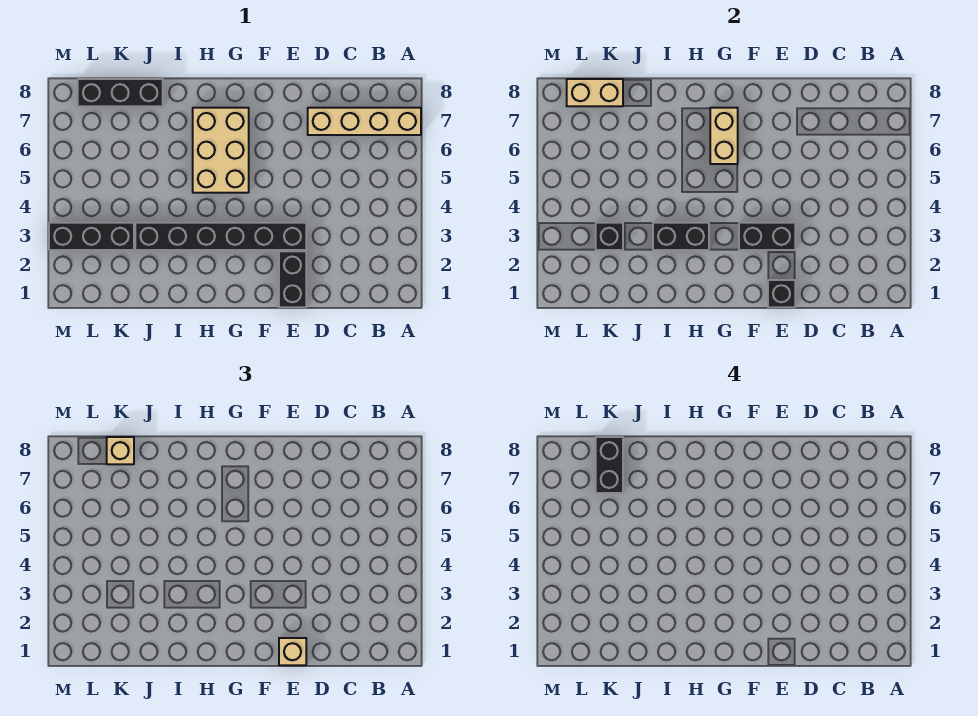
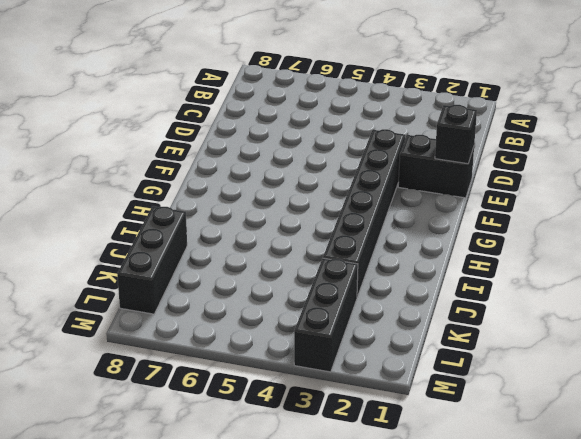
none -> tan brick A7:D7 level 1
none -> tan brick G5:H7 level 1
none -> black brick E3:F3 level 2

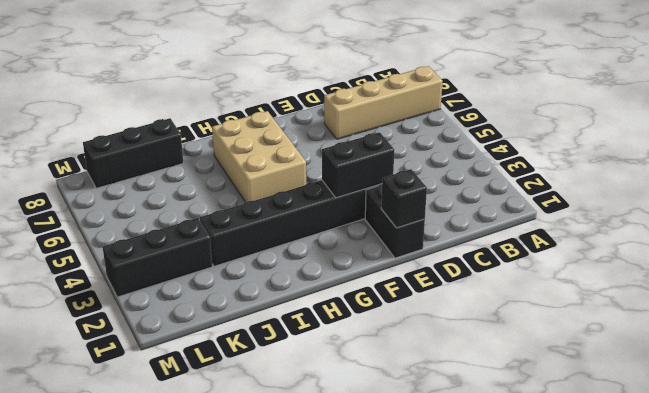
none -> tan brick G6:G7 level 2
none -> black brick H3:I3 level 2
none -> black brick K3 level 2

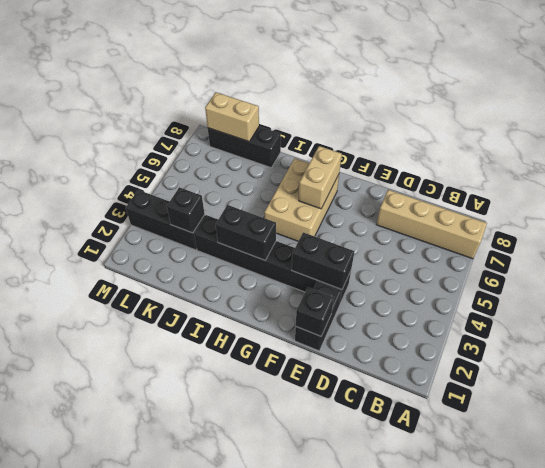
none -> tan brick E1 level 3
none -> tan brick K8 level 3
none -> black brick K7:K8 level 4

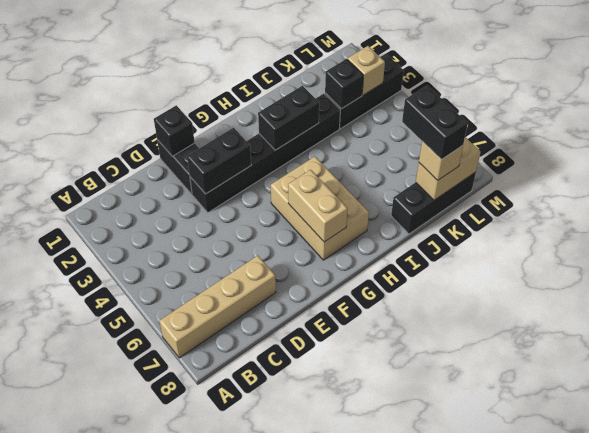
tan brick L3 level 2 -> tan brick E1 level 3

